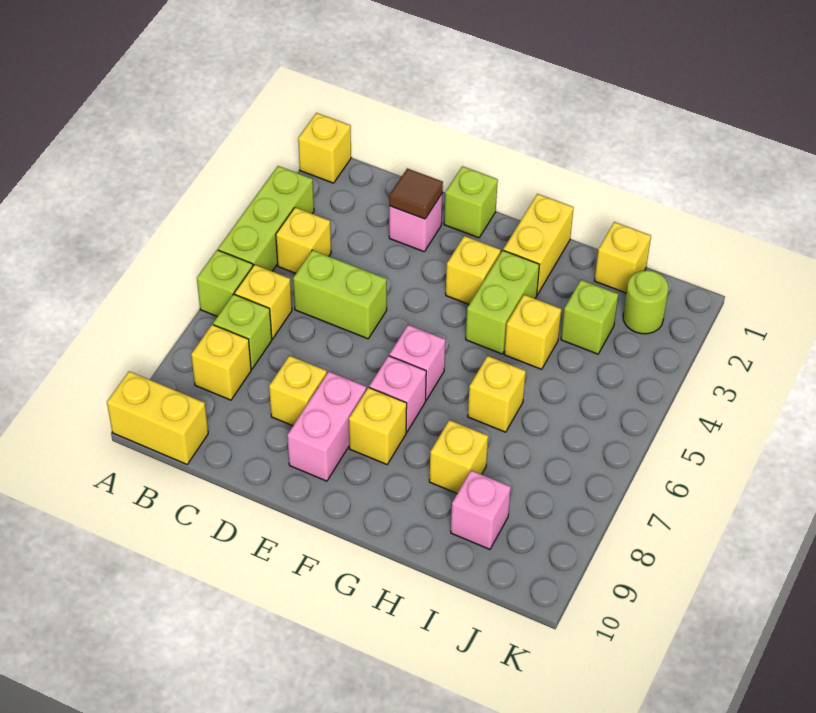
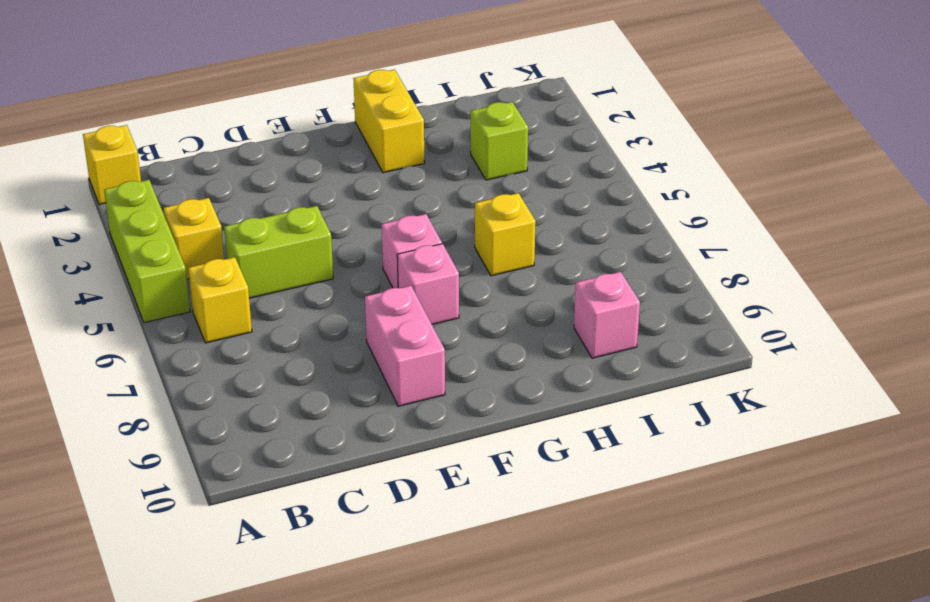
none -> lime brick A6 level 1
none -> yellow brick A10:B10 level 1
none -> lime brick B7 level 1

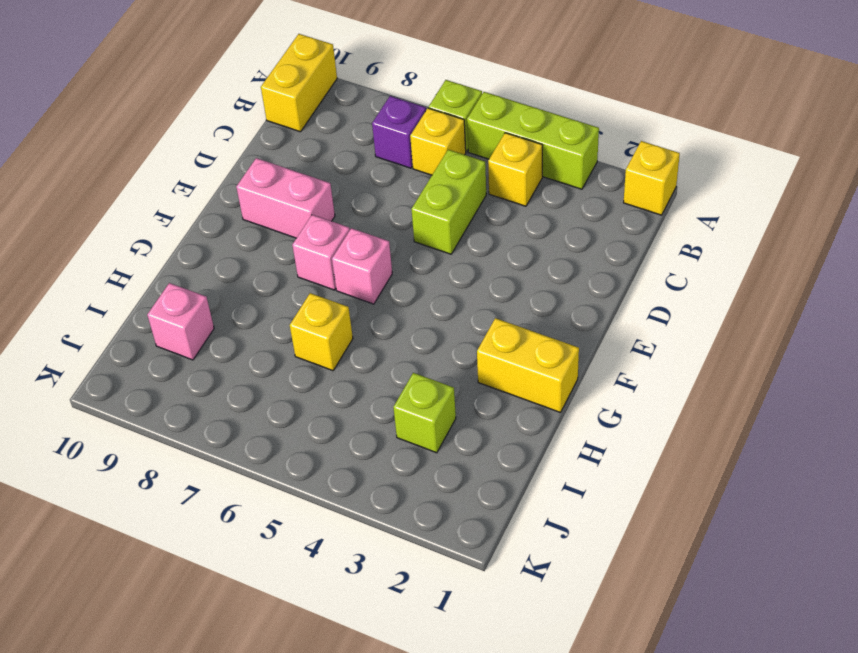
purple brick B7 level 1 -> lime brick B7 level 1
none -> yellow brick B8 level 1
none -> pink brick D2 level 1
none -> yellow brick D8 level 1

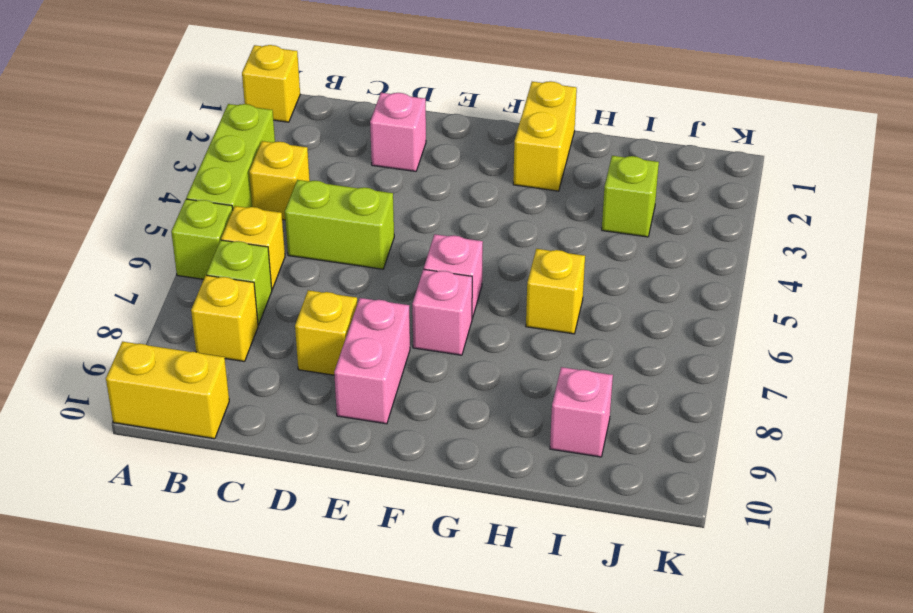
none -> lime brick E1 level 1
none -> yellow brick F3 level 1
none -> yellow brick F8 level 1

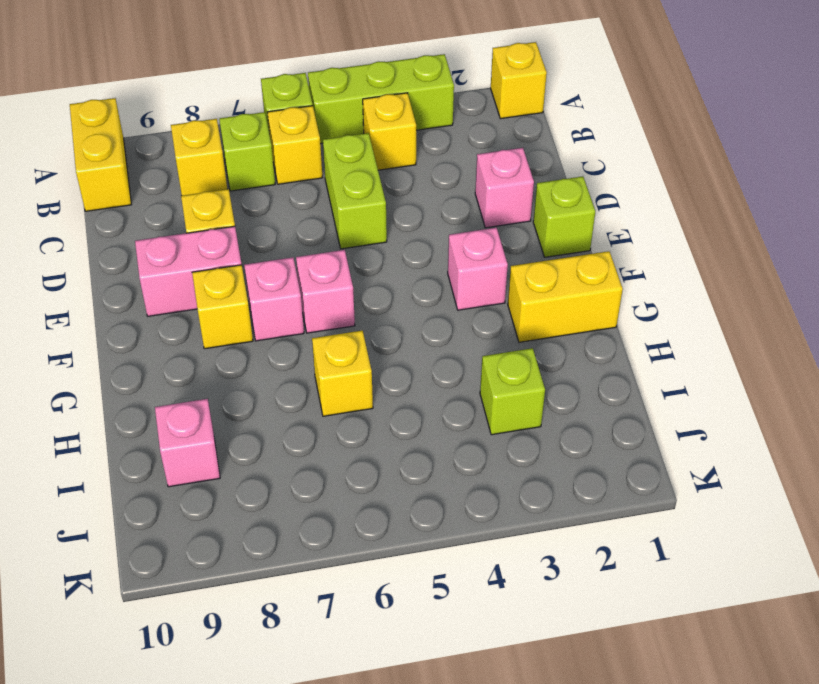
pink brick F3 level 1 -> yellow brick F3 level 1
none -> lime brick G3:G4 level 1
none -> yellow brick H4 level 1
none -> yellow brick H8 level 1

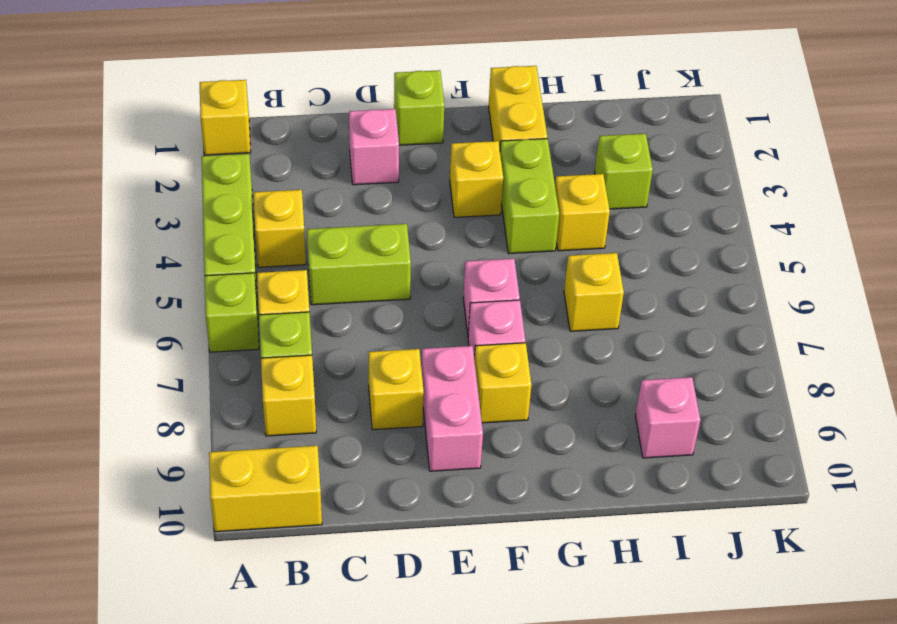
none -> yellow brick H8 level 1
none -> yellow brick I1 level 1
none -> lime round brick J2 level 1

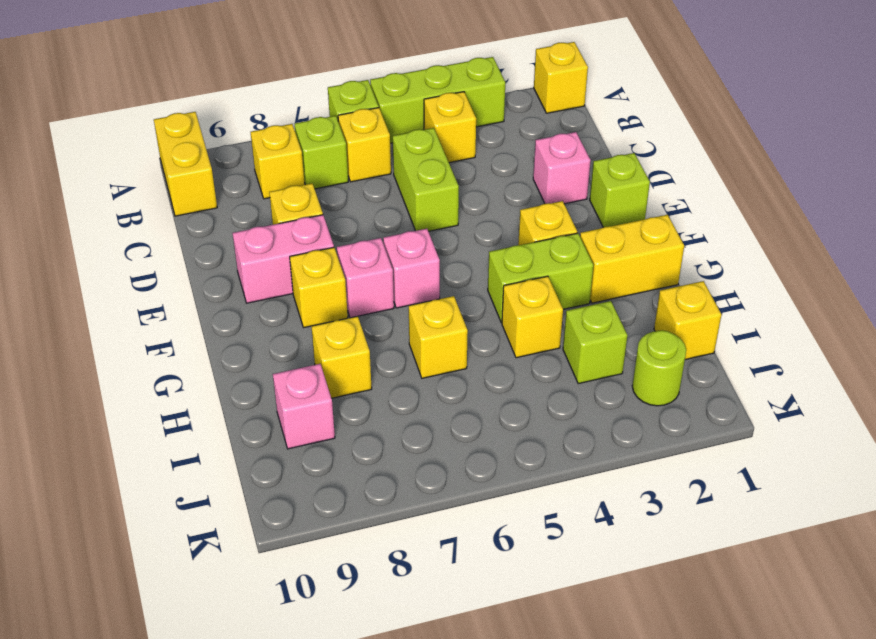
none -> brown tile D2 level 2

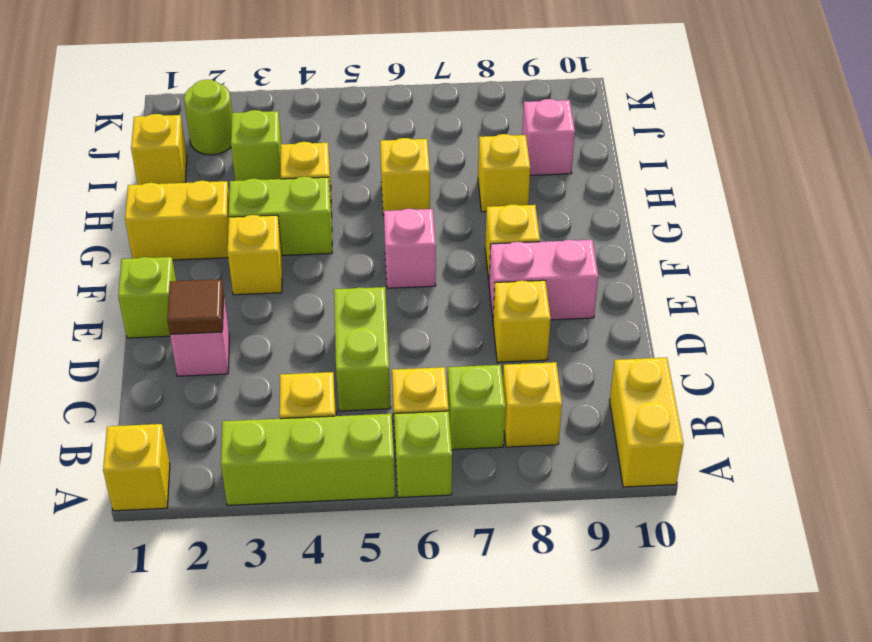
none -> pink brick F7 level 1

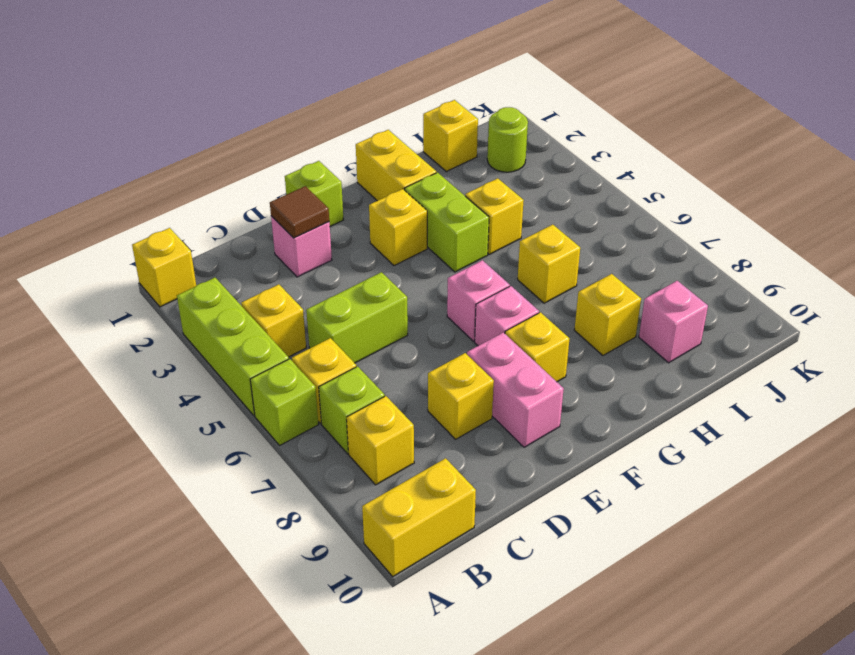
none -> lime brick I3 level 1

